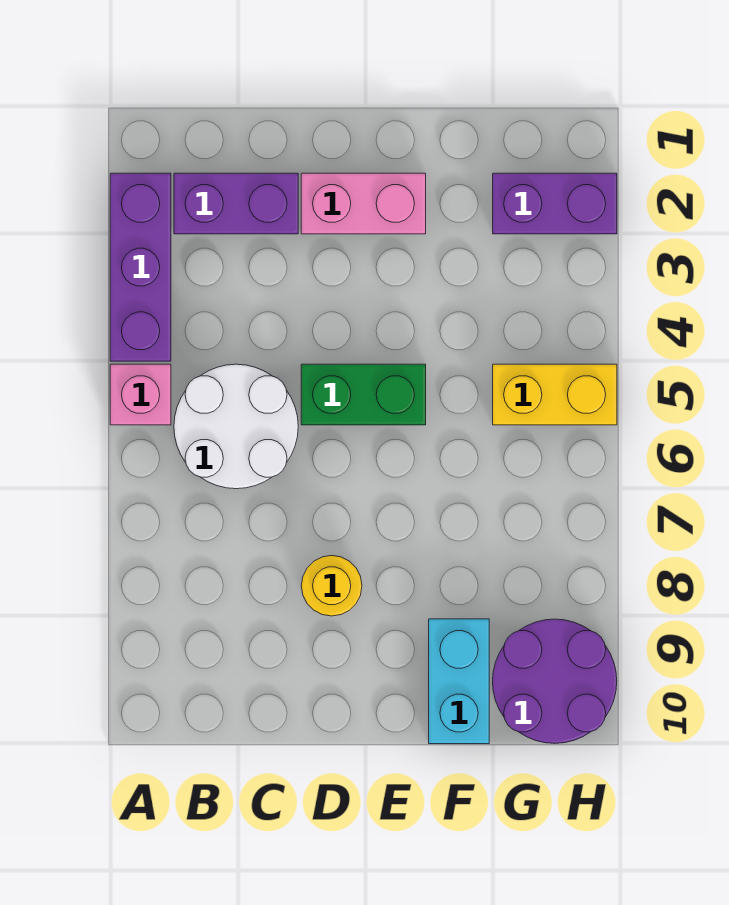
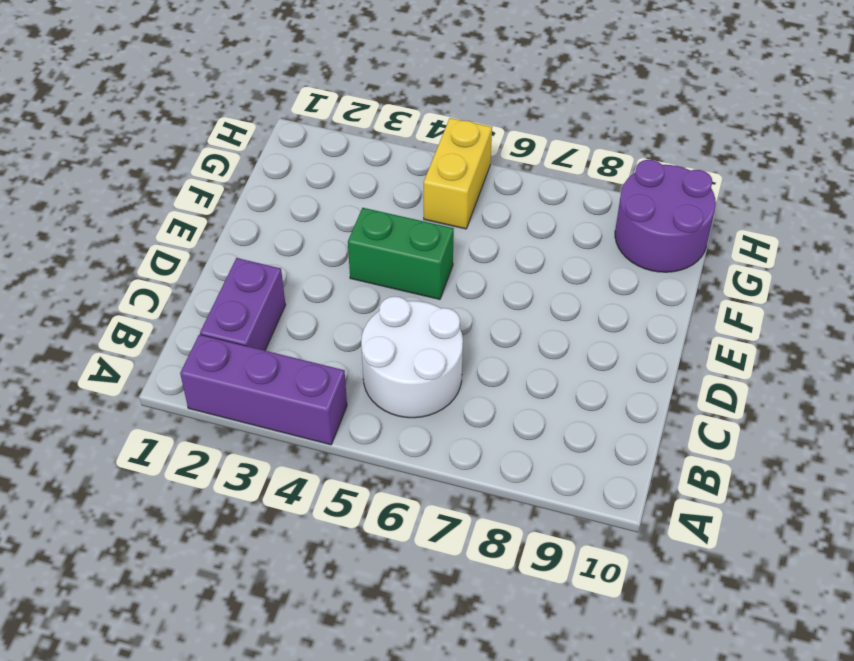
green brick E4:E5 level 1 -> green brick D5:E5 level 1
none -> pink brick A5 level 1
none -> pink brick D2:E2 level 1

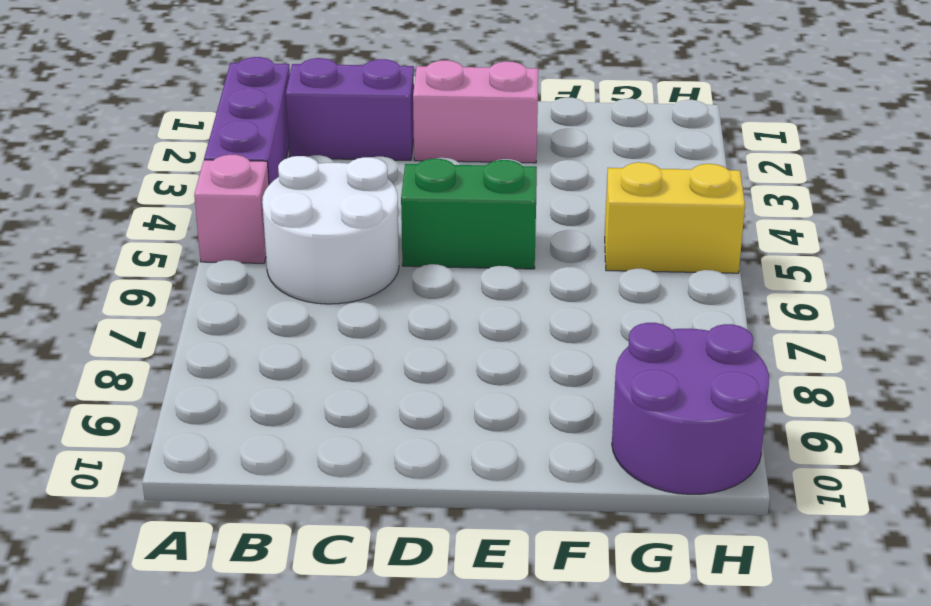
none -> yellow round brick D8 level 1
none -> cyan brick F9:F10 level 1

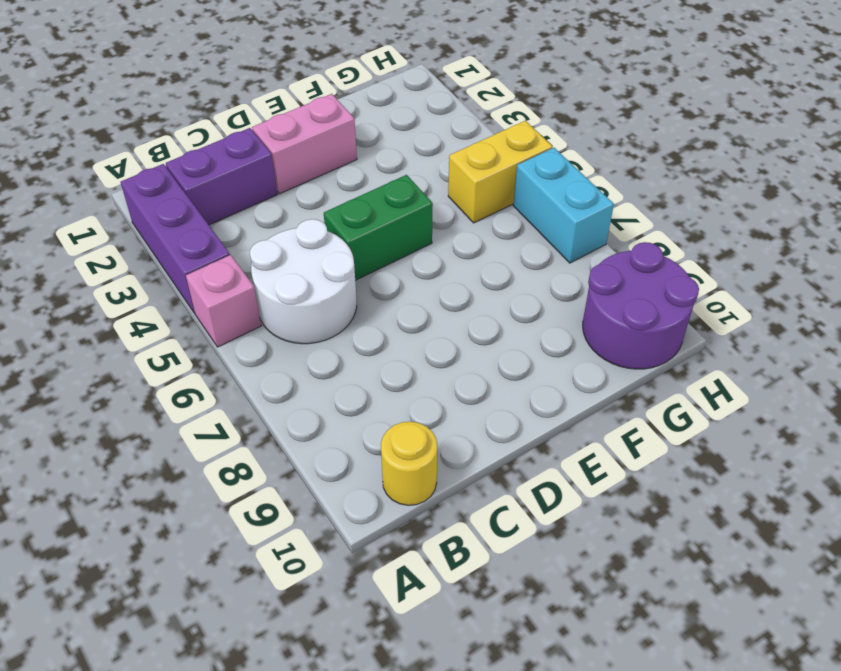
yellow round brick B10 level 1 -> yellow round brick D8 level 1
cyan brick H6:H7 level 1 -> cyan brick F9:F10 level 1
none -> purple brick G2:H2 level 1

